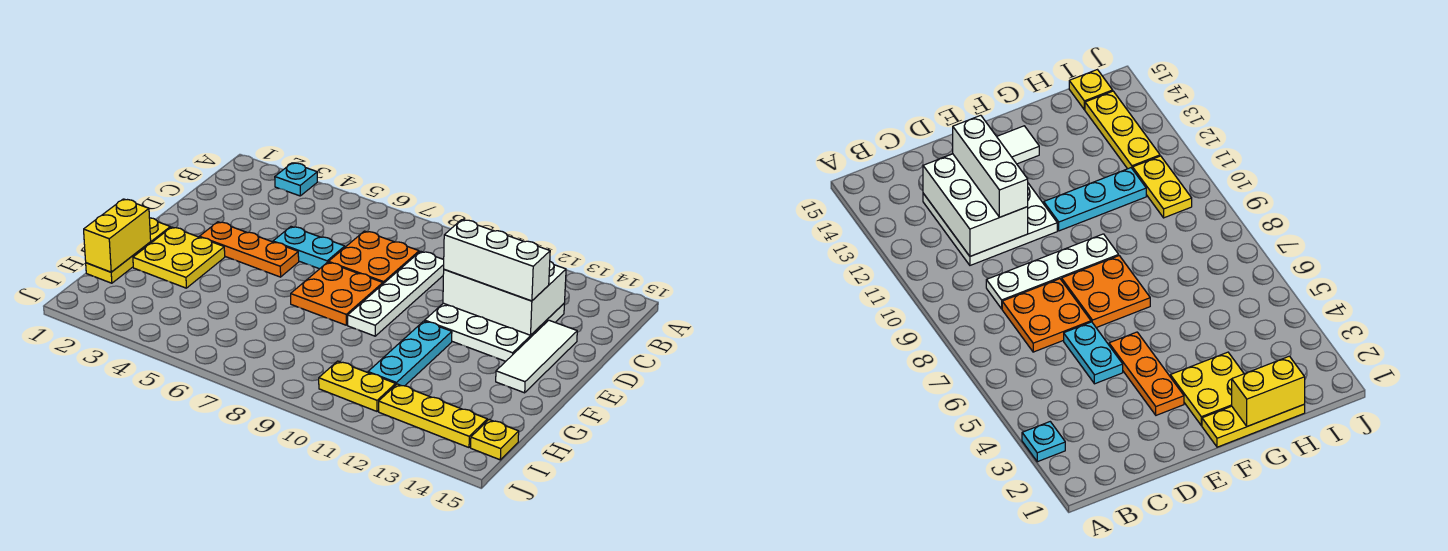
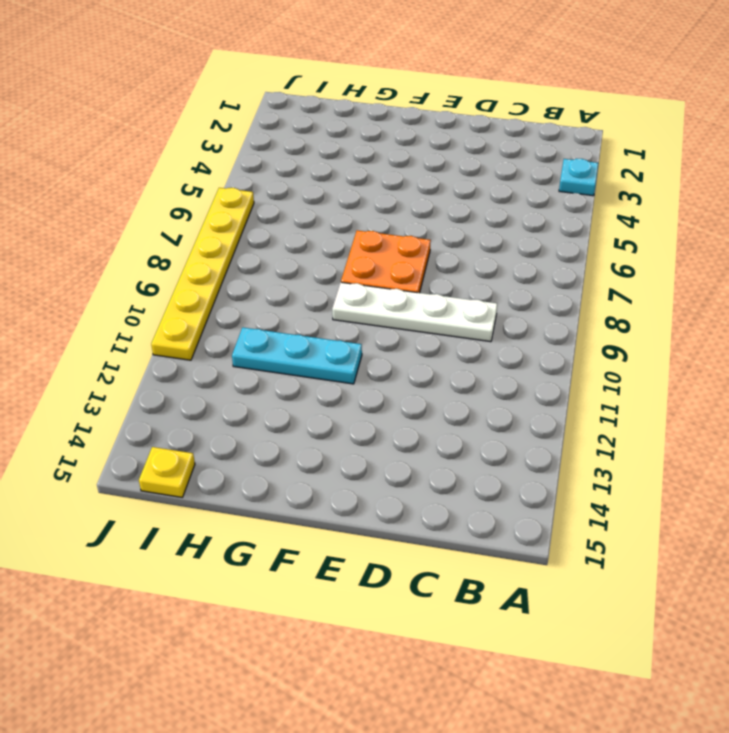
yellow plate J6:J11 level 1 -> none
none -> orange plate C7:D8 level 1
none -> white plate C11:E13 level 1
none -> cyan plate D5:D6 level 1

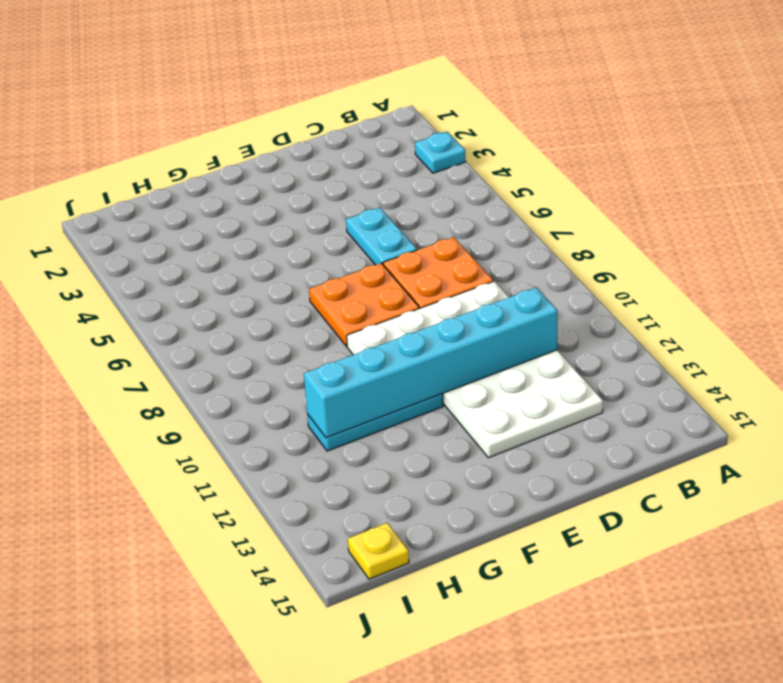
cyan brick C11:H11 level 2 -> white brick C11:D13 level 2
none -> white tile D14:F14 level 1
none -> orange plate E3:E5 level 1
none -> yellow plate F1:H1 level 1

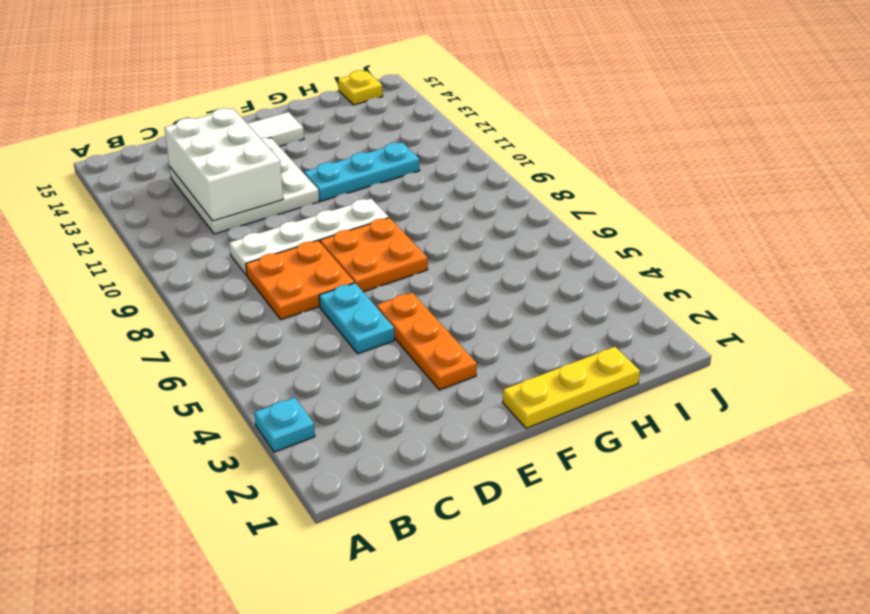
none -> yellow plate F2:G3 level 1
none -> yellow plate I10:I11 level 1
none -> yellow plate I12:I14 level 1

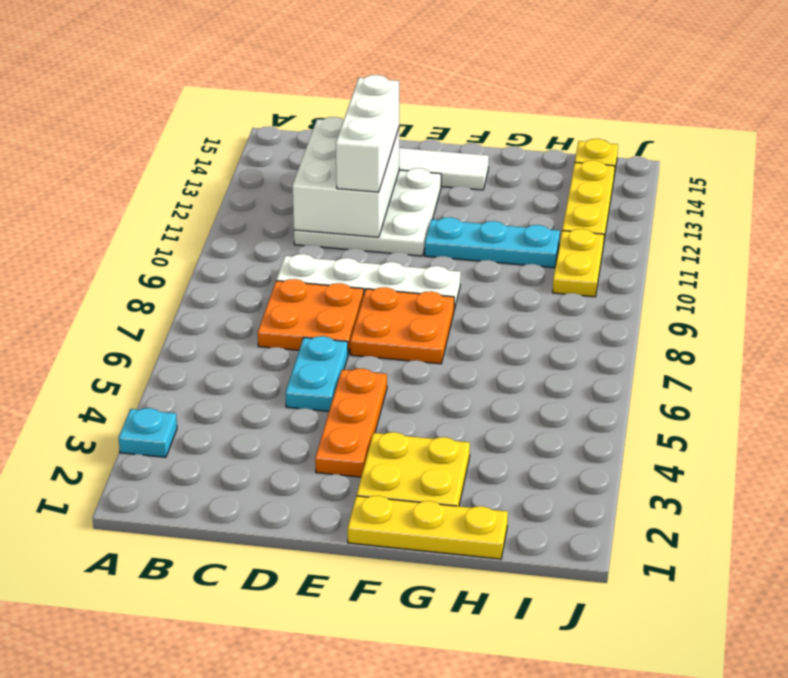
none -> yellow brick G1:H1 level 2

